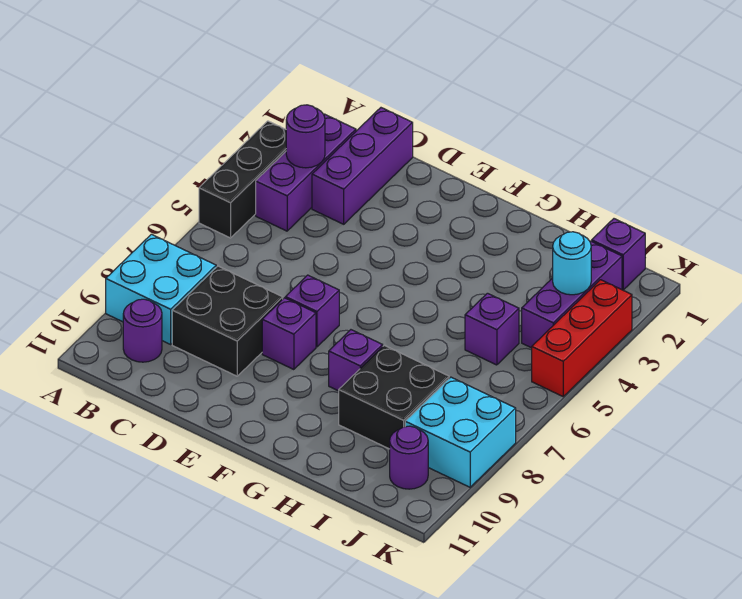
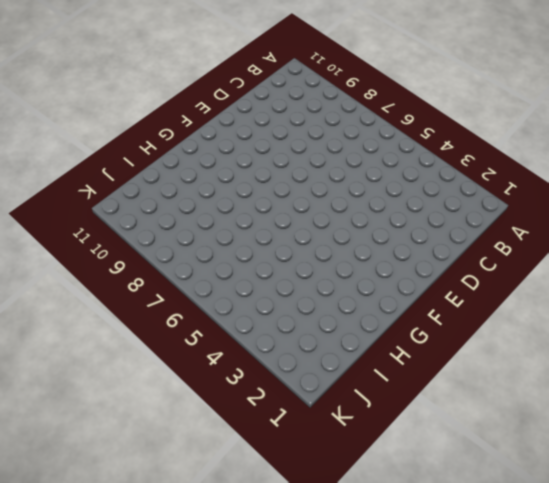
none -> black brick A3:A5 level 1
none -> cyan brick A8:B9 level 1
none -> purple brick B2:B4 level 1

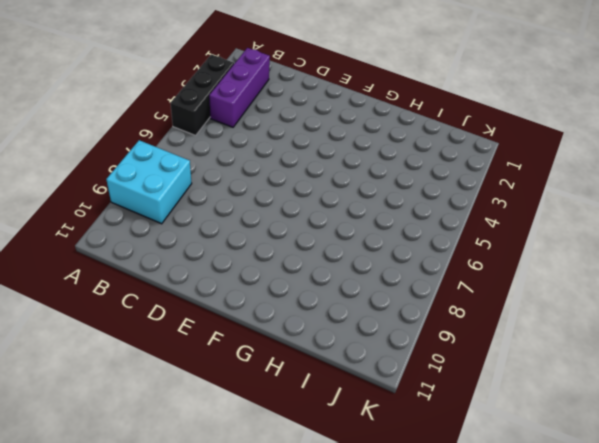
none -> purple round brick B10 level 1
none -> purple brick C1:C3 level 1
none -> black brick C8:D9 level 1

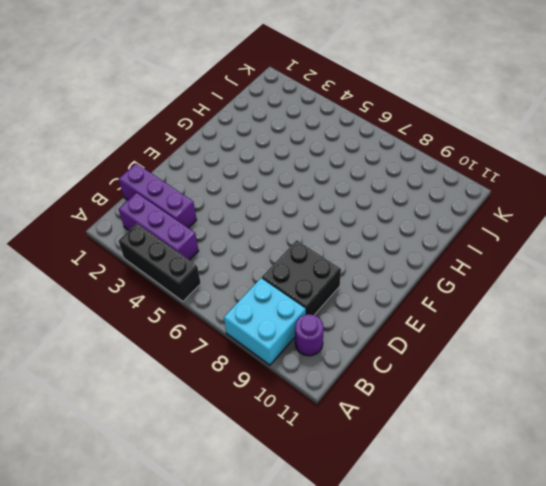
none -> purple brick E7 level 1
none -> purple brick E8 level 1
none -> purple brick G8 level 1

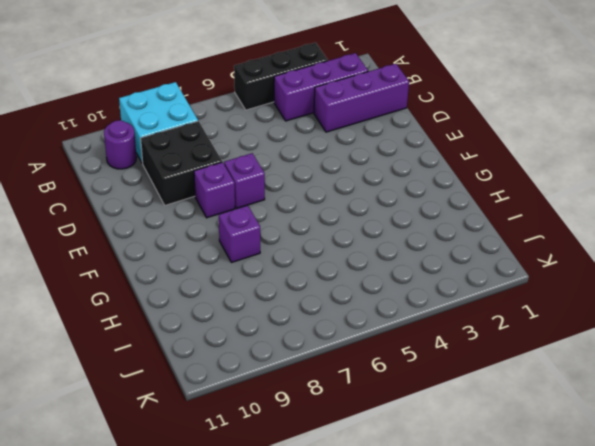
none -> black brick H8:I9 level 1
none -> purple brick I5 level 1
none -> purple brick J1 level 1

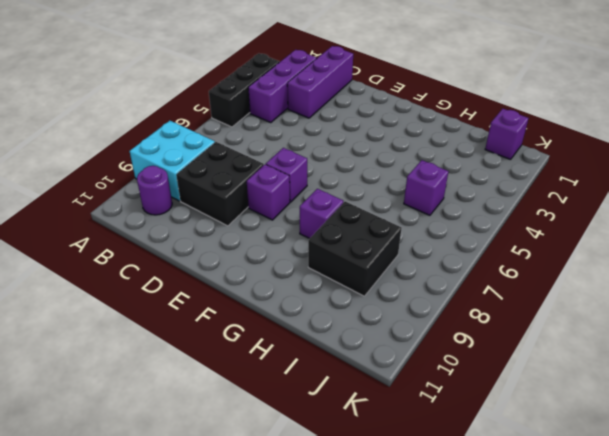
none -> purple brick J2:J4 level 1
none -> cyan brick J8:K9 level 1
none -> purple round brick J10 level 1

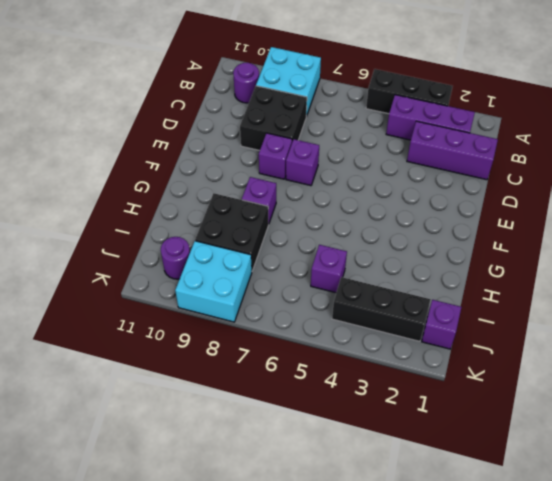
black brick J2:J4 level 1 -> purple brick J2:J4 level 1
none -> red brick K3:K5 level 1
none -> purple round brick B3 level 2
none -> cyan round brick J3 level 2

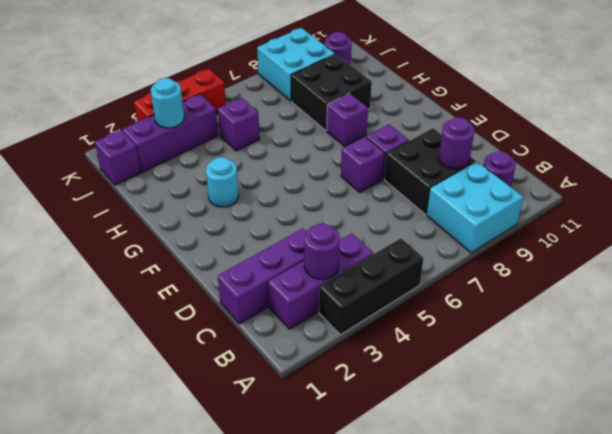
purple round brick C9 level 2 -> none
cyan round brick G3 level 1 -> none

